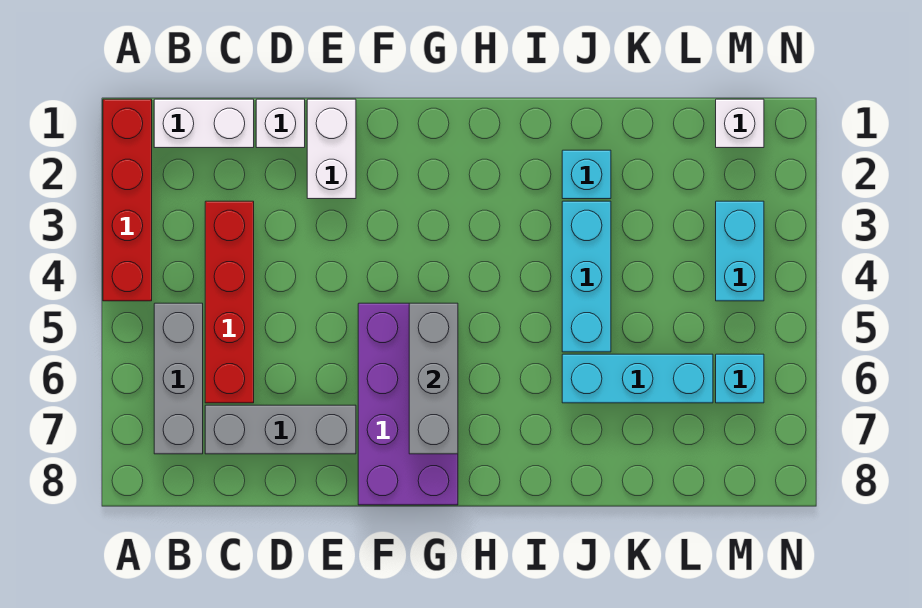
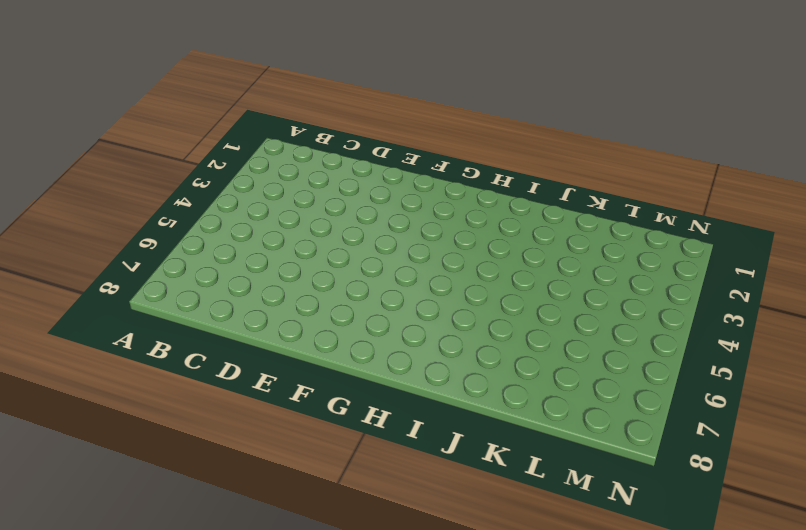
none -> red brick A1:A4 level 1
none -> white brick B1:C1 level 1
none -> grey brick B5:B7 level 1

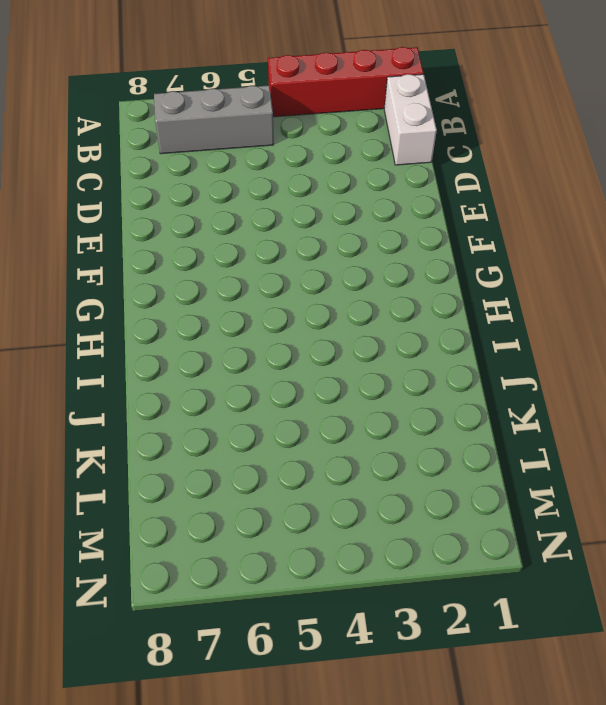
none -> red brick C3:C6 level 1
none -> grey brick C7:E7 level 1
none -> white brick D1 level 1

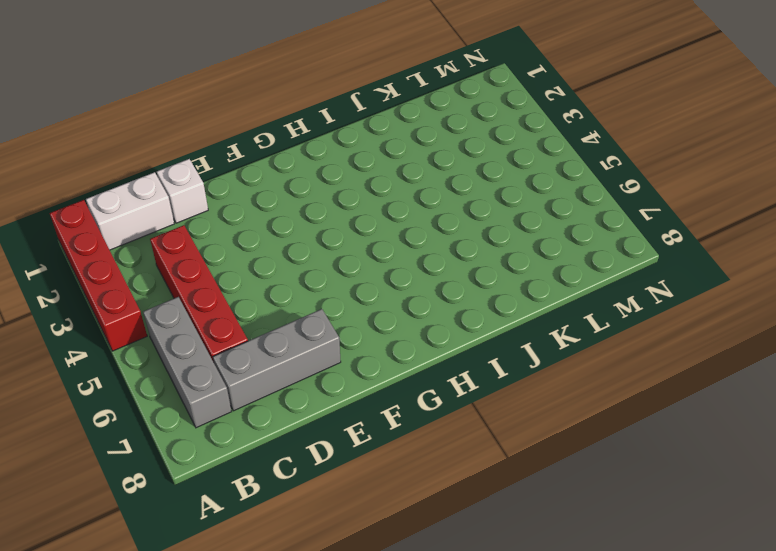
none -> white brick E1:E2 level 1
none -> purple brick F5:G8 level 1
none -> cyan brick J2 level 1

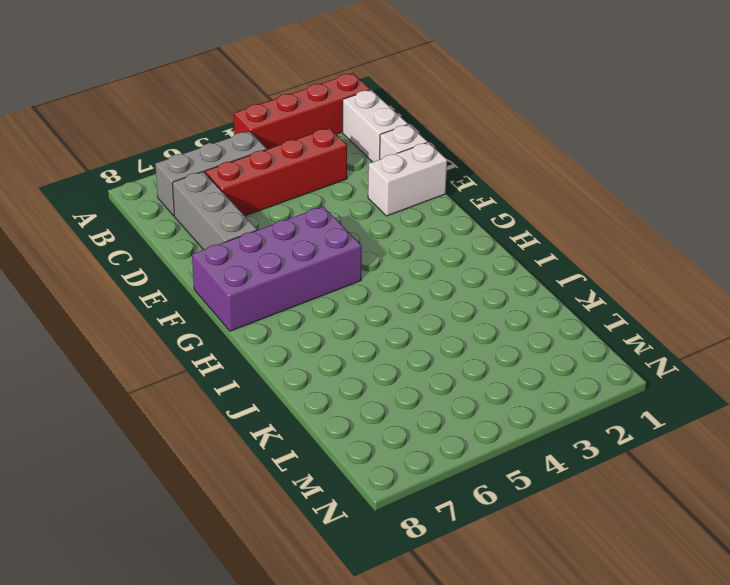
none -> cyan brick J2 level 1
none -> cyan brick J3:J5 level 1
none -> cyan brick J6:L6 level 1

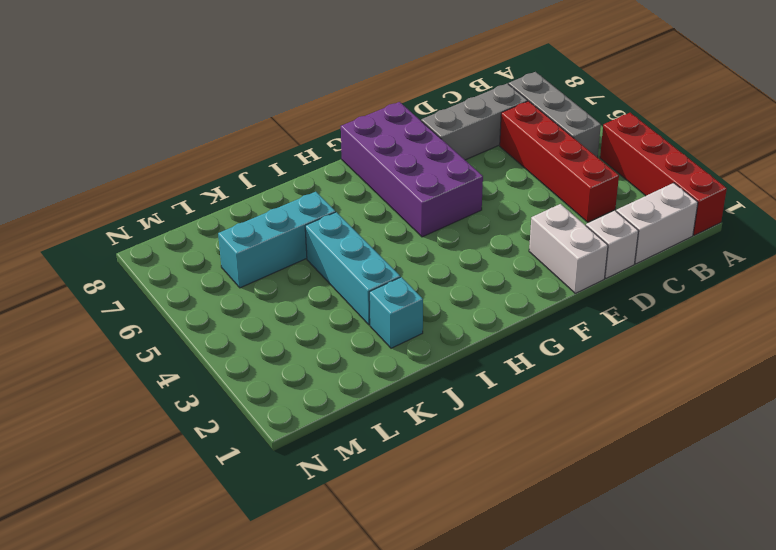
none -> white brick M1 level 1
none -> cyan brick M3:M4 level 1
none -> cyan brick M6 level 1

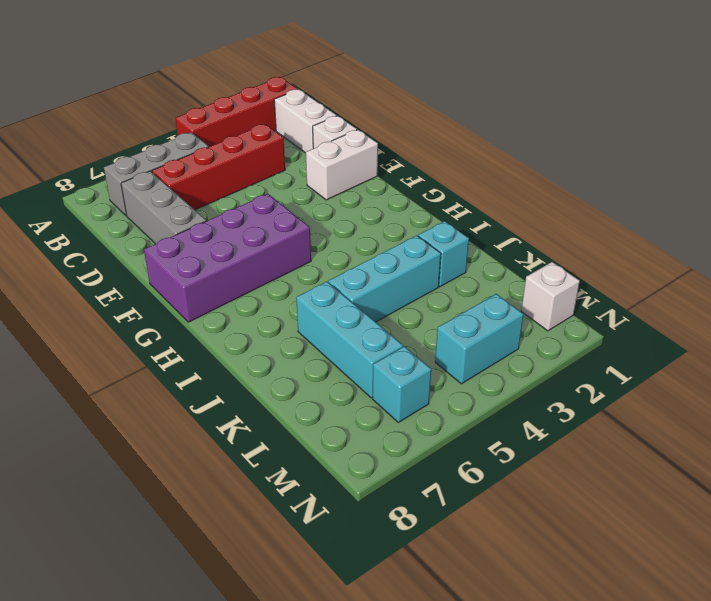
none -> grey brick G5:G7 level 2

